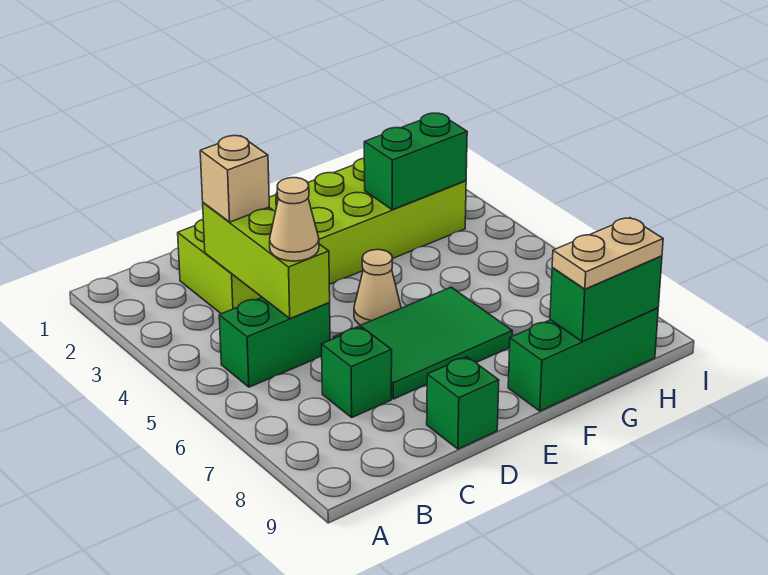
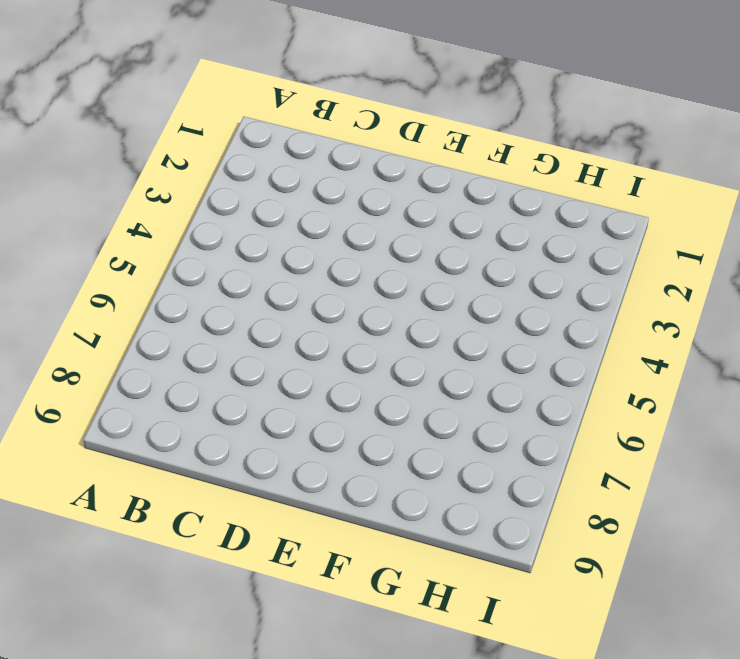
none -> green brick B5:C5 level 1
none -> lime brick C2:H3 level 1
none -> green brick C7 level 1

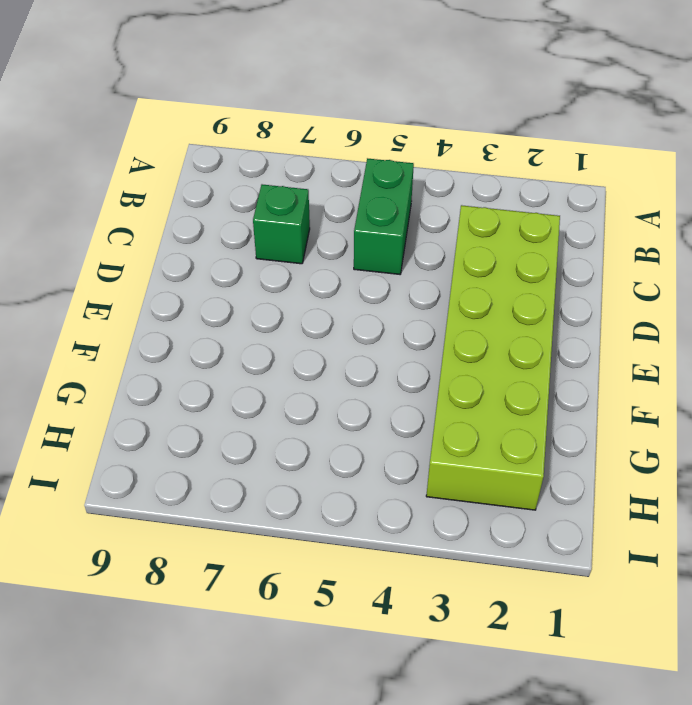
none -> green tile D6:F7 level 1
none -> green brick D9 level 1
none -> tan cone E5 level 1

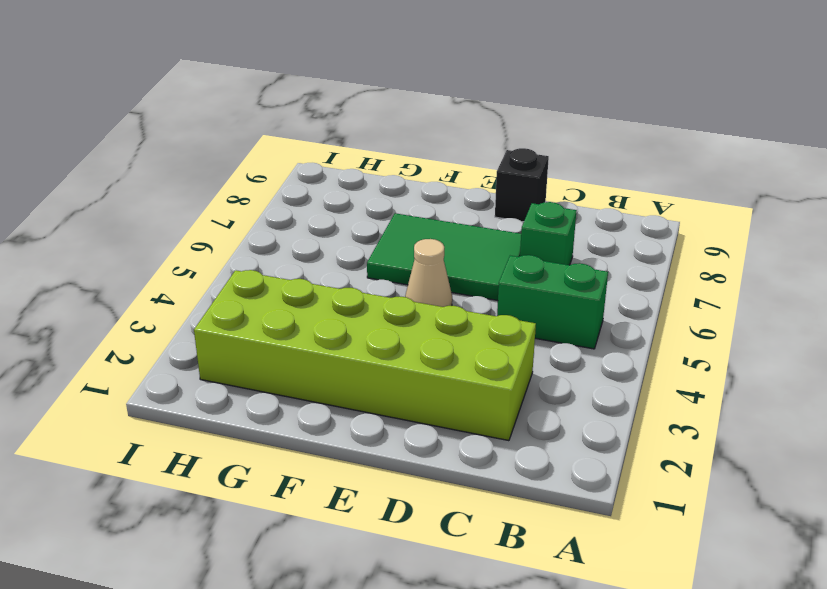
black brick D9 level 1 -> green brick D9 level 1
none -> green brick F9:H9 level 1
none -> lime brick C3:C5 level 2
none -> green brick G3:H3 level 2

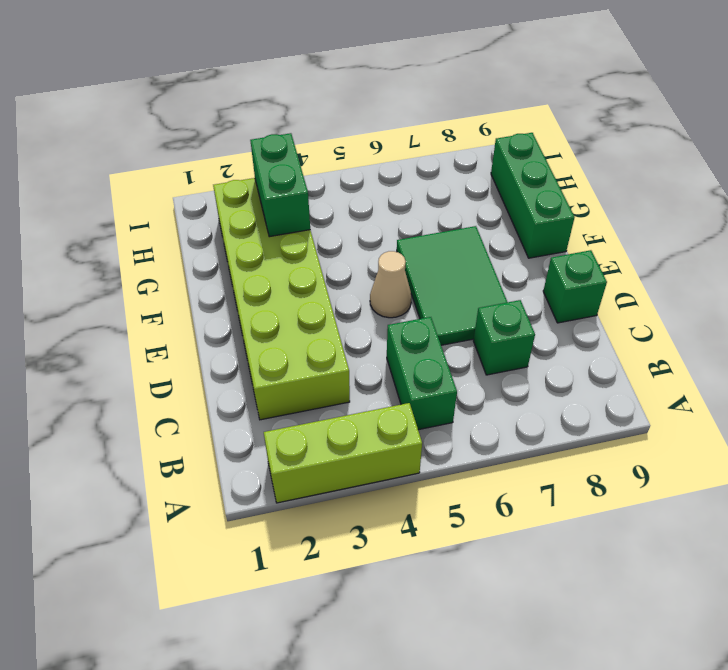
lime brick A2:A4 level 1 -> lime brick C3:C5 level 2
none -> green brick G9:H9 level 2
none -> tan brick C3 level 3
none -> tan cone C5 level 3

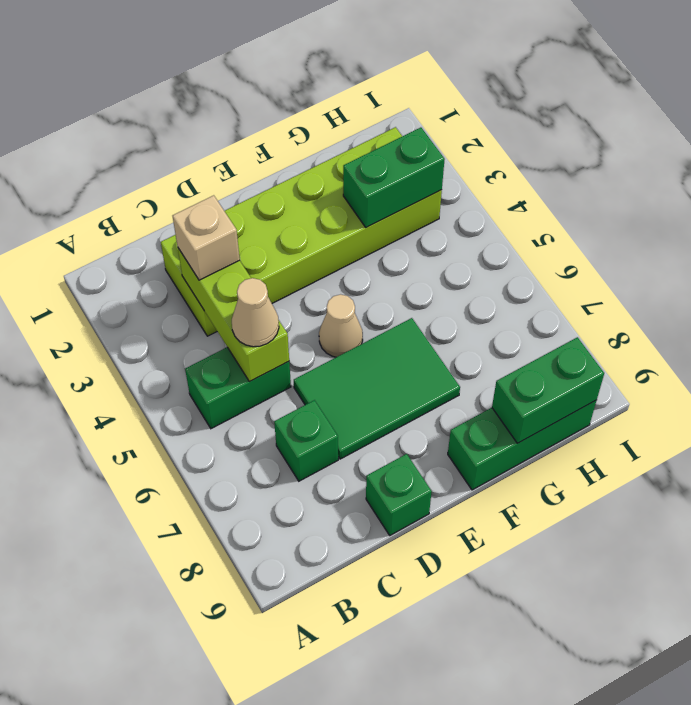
none -> tan plate G9:H9 level 3

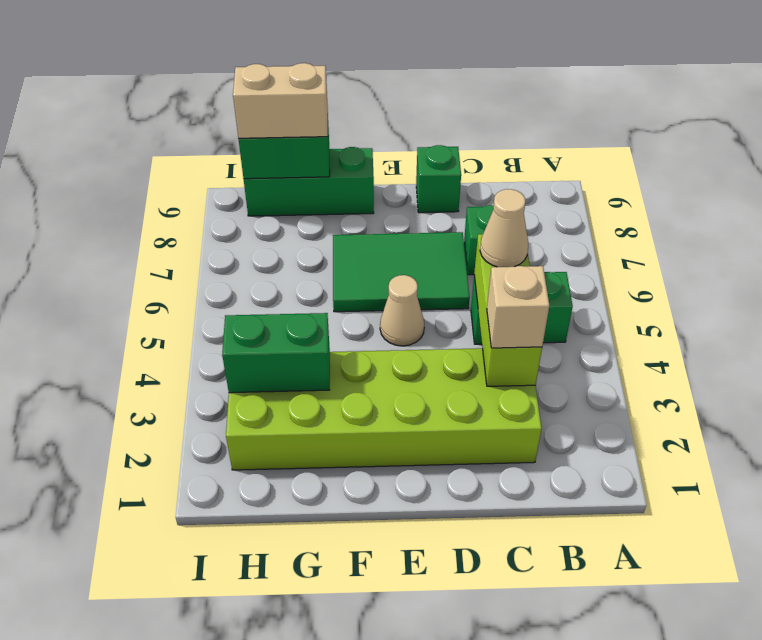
tan brick G9:H9 level 3 -> tan plate G9:H9 level 3

